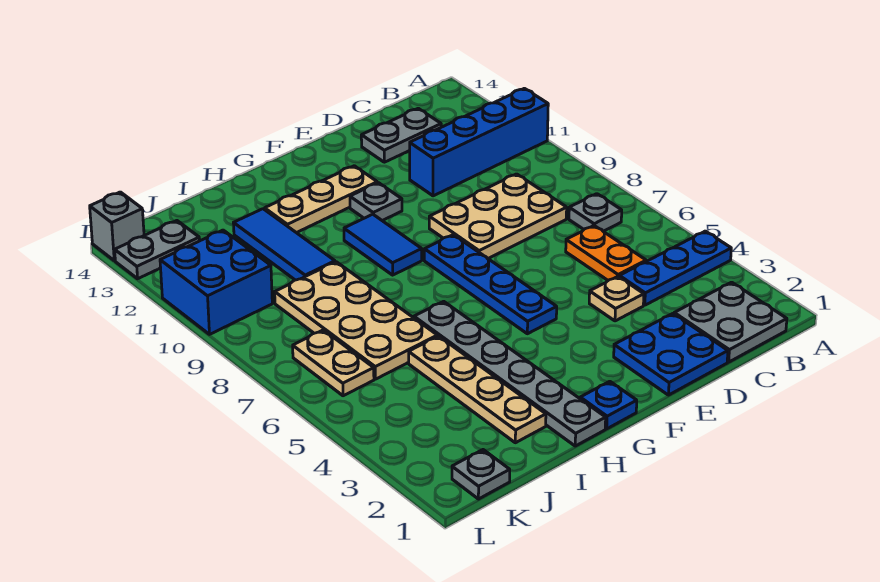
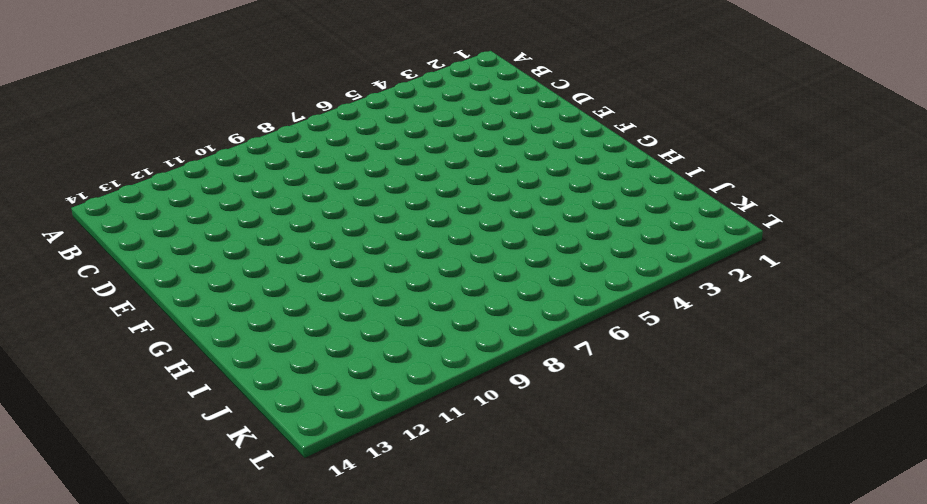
none -> blue plate A4:C4 level 1
none -> blue brick A11:D11 level 1
none -> grey plate B1:C2 level 1

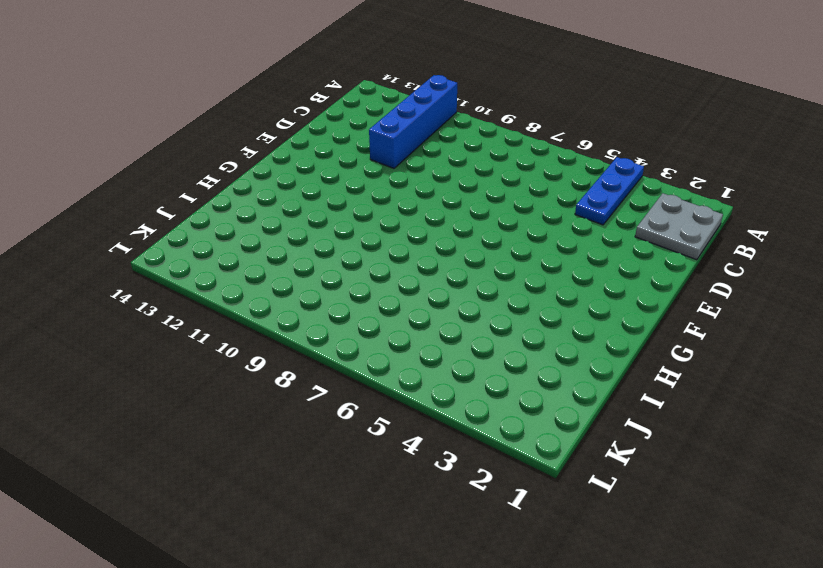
none -> grey plate B7 level 1
none -> orange plate C5:C6 level 1
none -> tan plate C8:E9 level 1

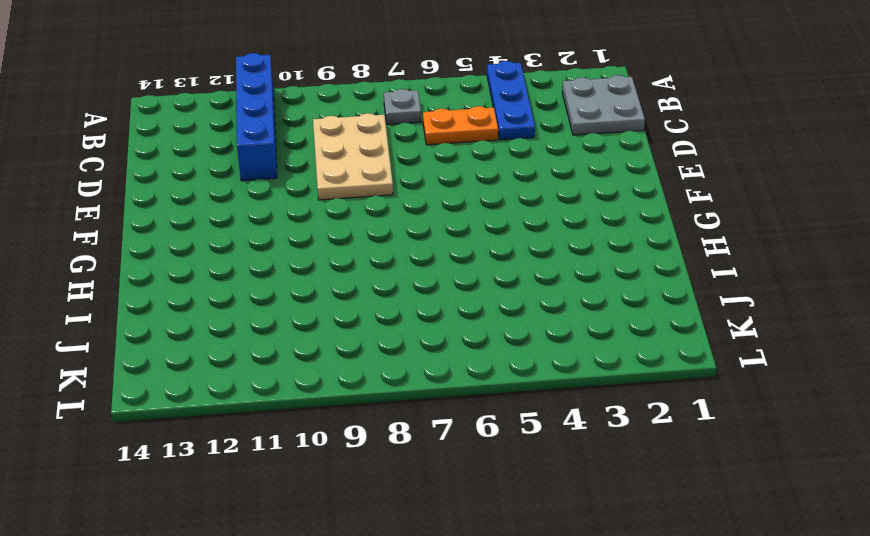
none -> grey plate C13:D13 level 1
none -> blue plate D1:E2 level 1
none -> tan plate D4 level 1

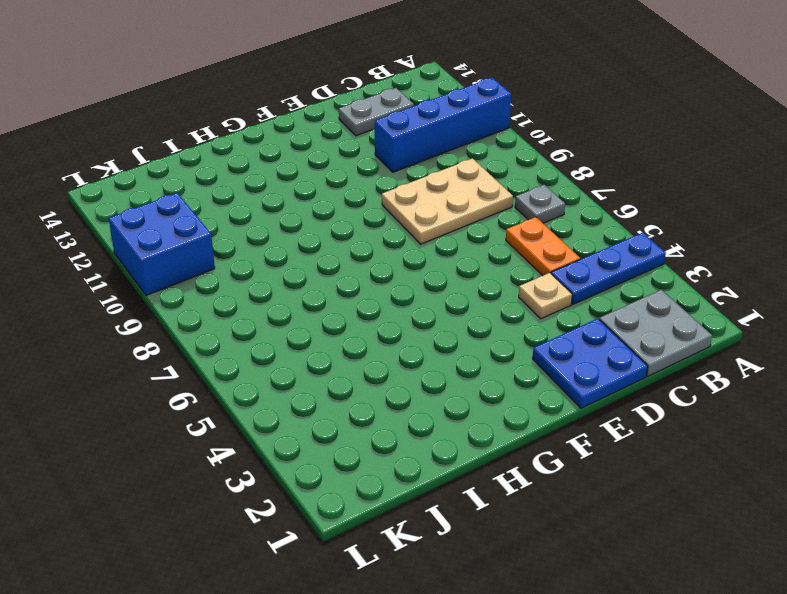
none -> blue plate F5:F8 level 1
none -> grey plate F11 level 1
none -> tan plate F12:H12 level 1

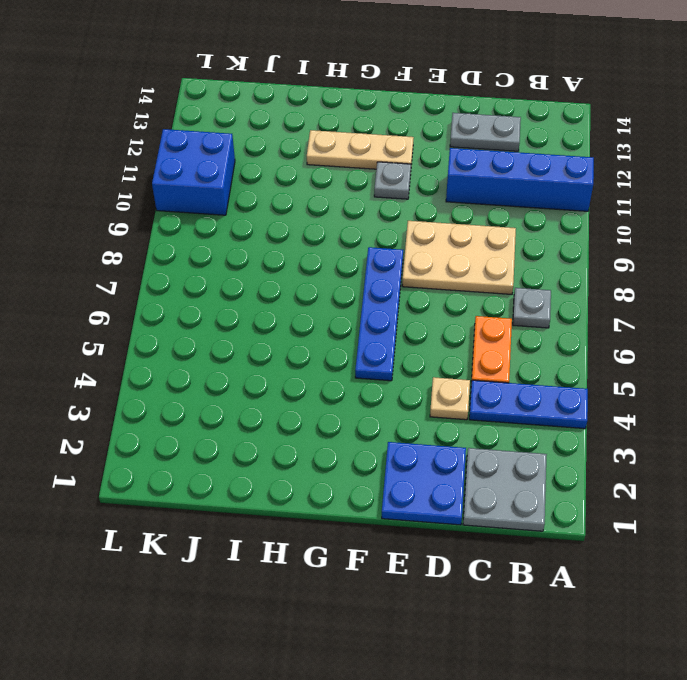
none -> blue plate G1 level 1
none -> blue tile G9:G10 level 1
none -> grey plate H1:H6 level 1

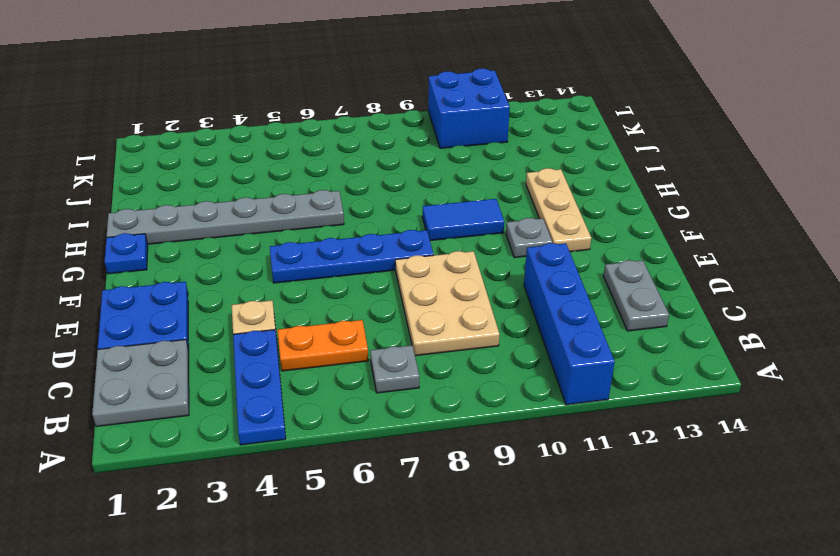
none -> tan plate I2:I5 level 1
none -> tan plate I6:J9 level 1
none -> blue tile I10:I12 level 1

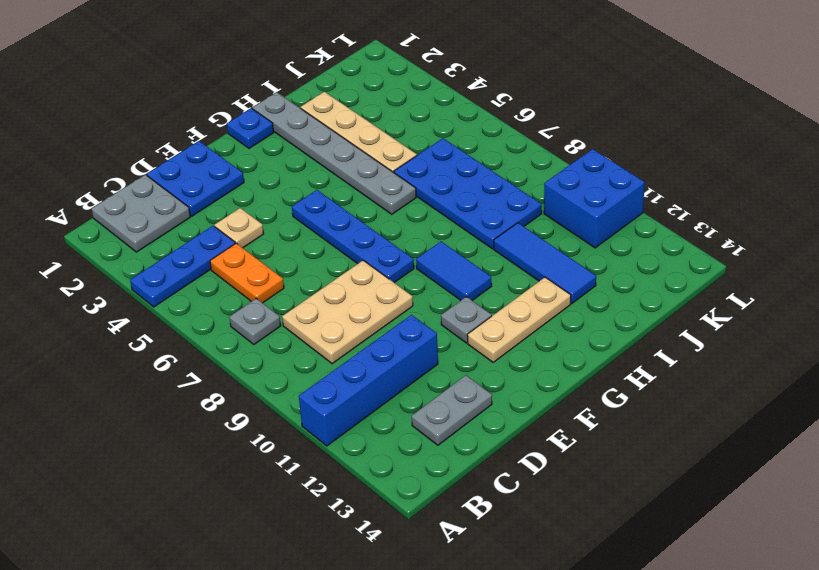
blue plate I6:J9 level 1 -> tan plate I6:J9 level 1
none -> grey plate K1 level 1
none -> tan plate K6:K7 level 1
none -> grey plate K13:L13 level 1

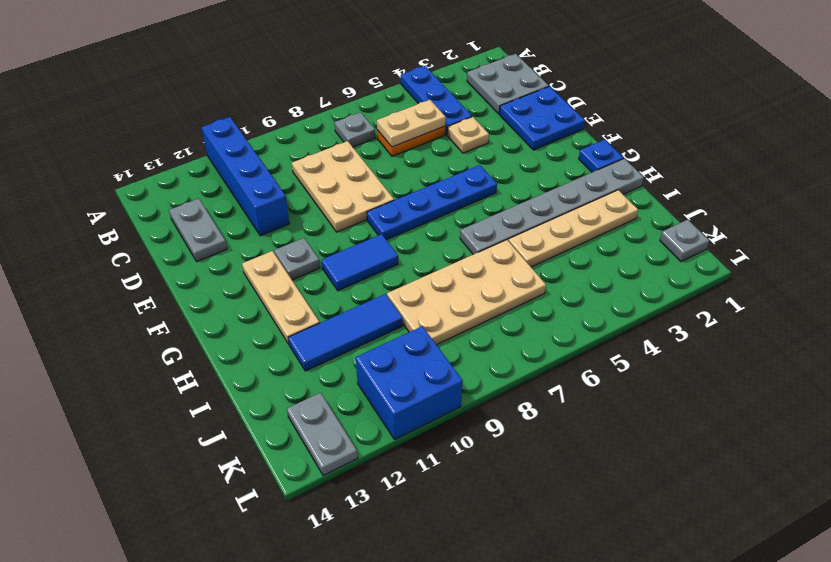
tan plate C5:C6 level 2 -> tan plate K6:K7 level 1
none -> grey brick L14 level 1

